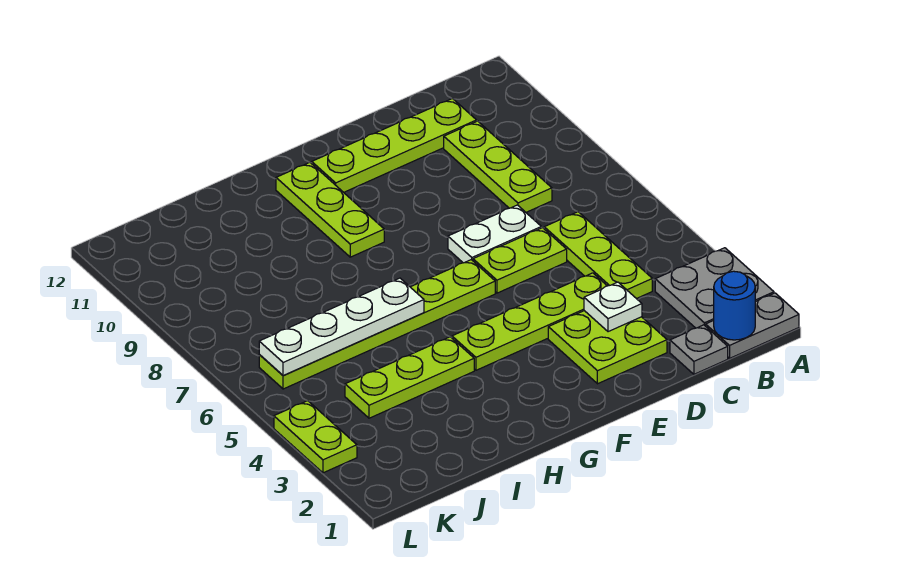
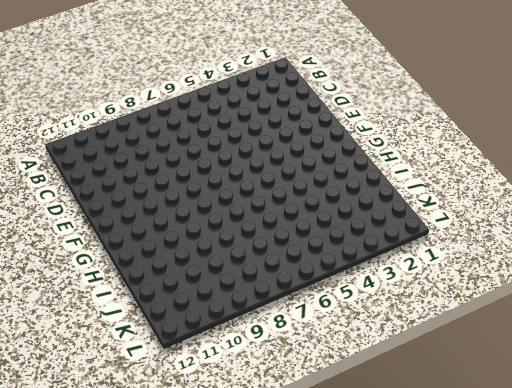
none -> grey plate A1:B1 level 1
none -> grey plate A2:B3 level 1
none -> grey plate C1 level 1

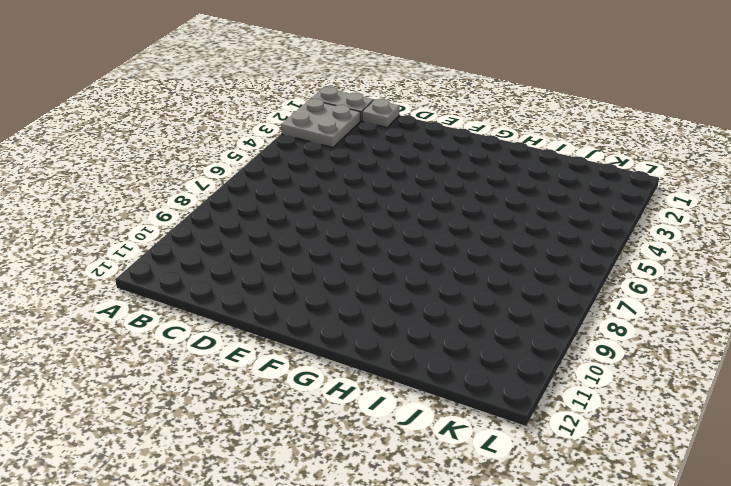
none -> lime plate C4:C6 level 1
none -> lime plate C8:C10 level 1
none -> lime plate C11:F11 level 1

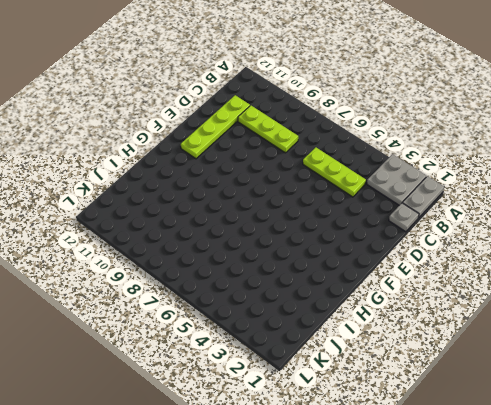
none -> lime plate D2:E3 level 1
none -> lime plate D4:G4 level 1
none -> lime plate D6:E6 level 1

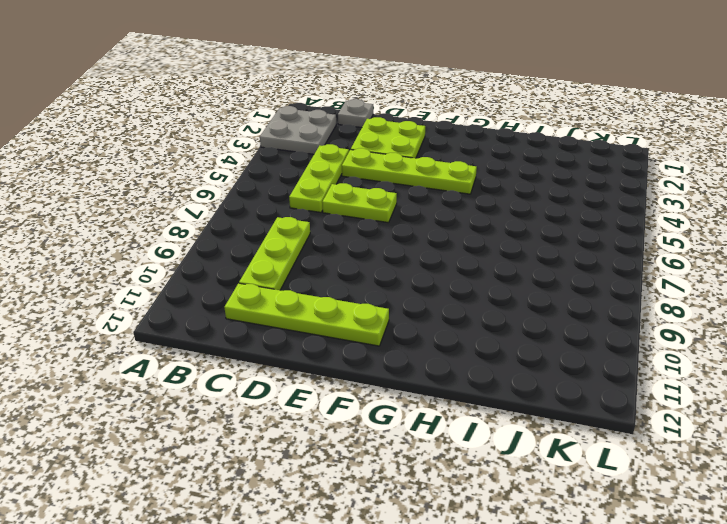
none -> grey plate A1:B1 level 1
none -> white plate D7:E7 level 1
none -> lime plate F6:K6 level 1

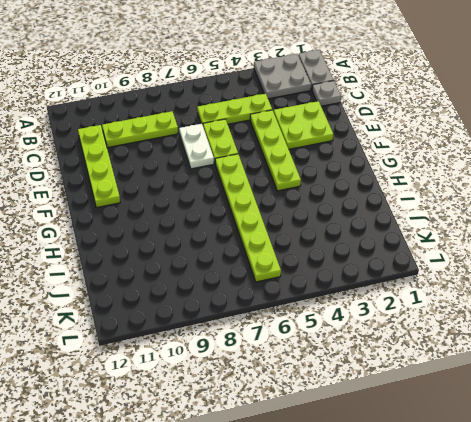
none -> lime plate G9:G11 level 1
none -> lime plate H4:J4 level 1
none -> lime plate L3:L4 level 1

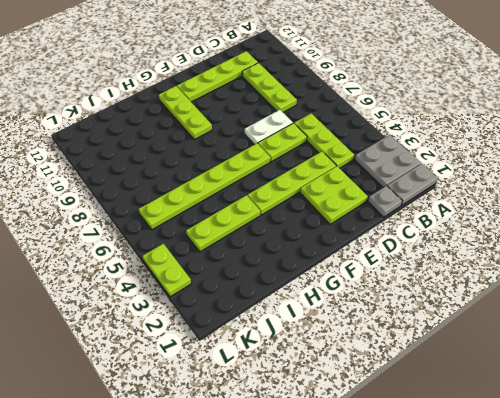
none -> blue round brick B1 level 2
none -> white plate D3 level 2
none -> white plate H6:K6 level 2

